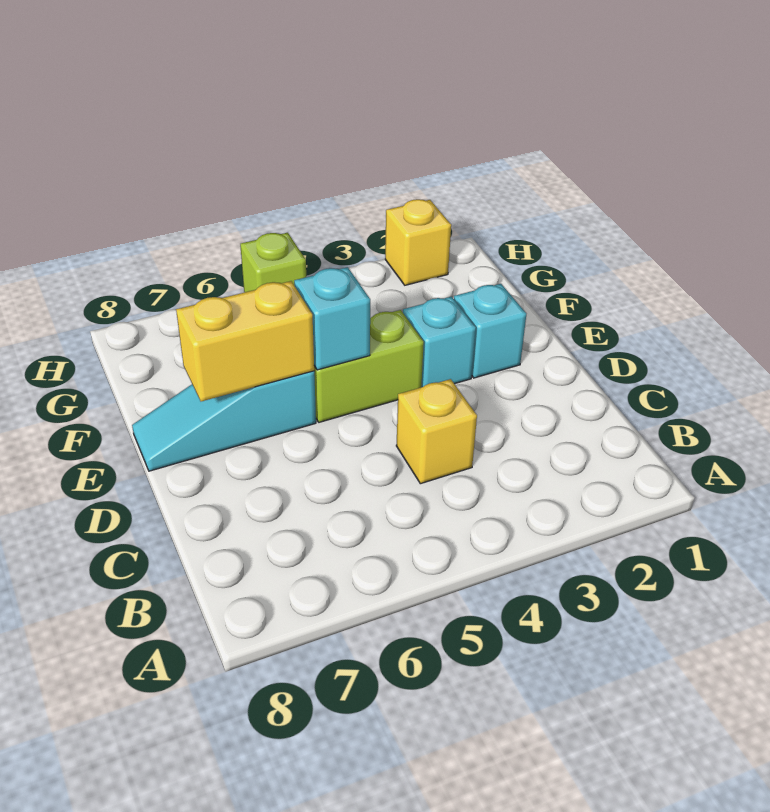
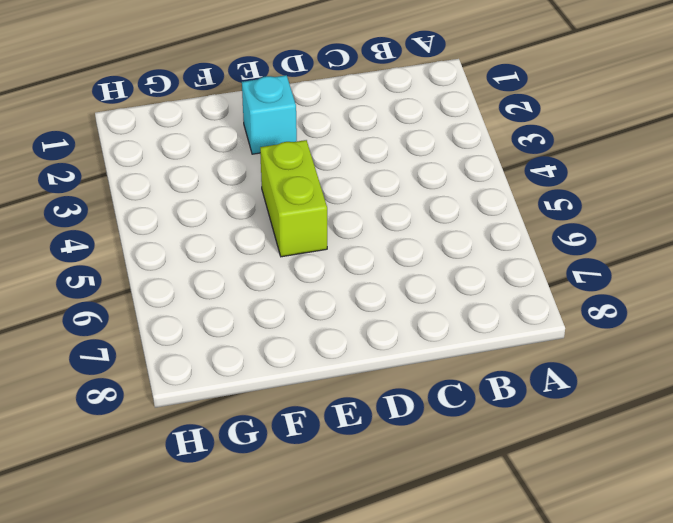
none -> yellow brick C4 level 1
none -> cyan brick E3 level 1

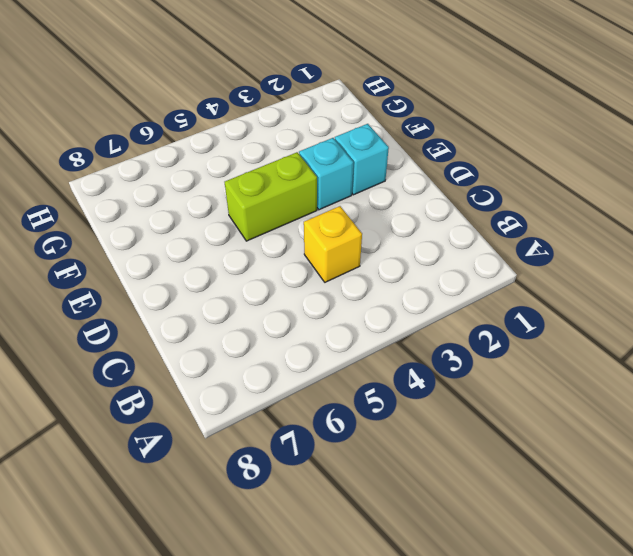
none -> cyan slope E6:E8 level 1 top 6
none -> yellow brick H2 level 1

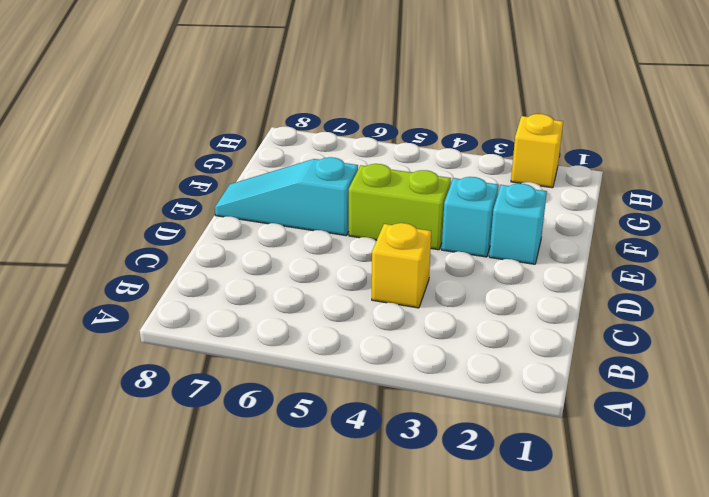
none -> lime brick H5 level 1
none -> cyan brick E5 level 2

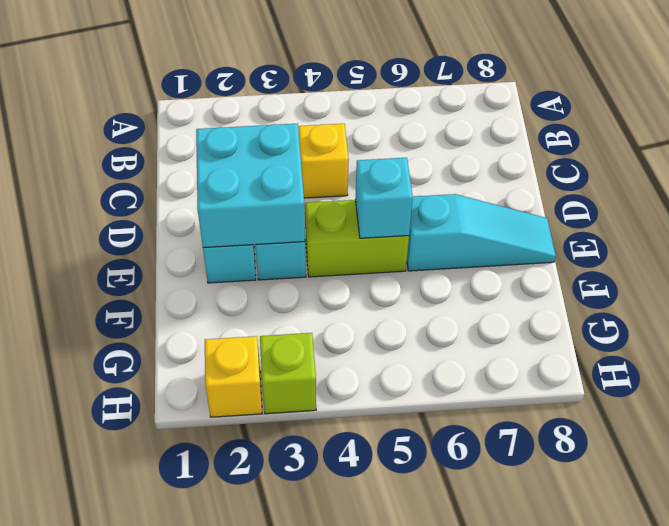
cyan brick D2:E3 level 2 -> none
lime brick H3 level 1 -> lime brick H5 level 1
none -> yellow brick E6:E7 level 2

